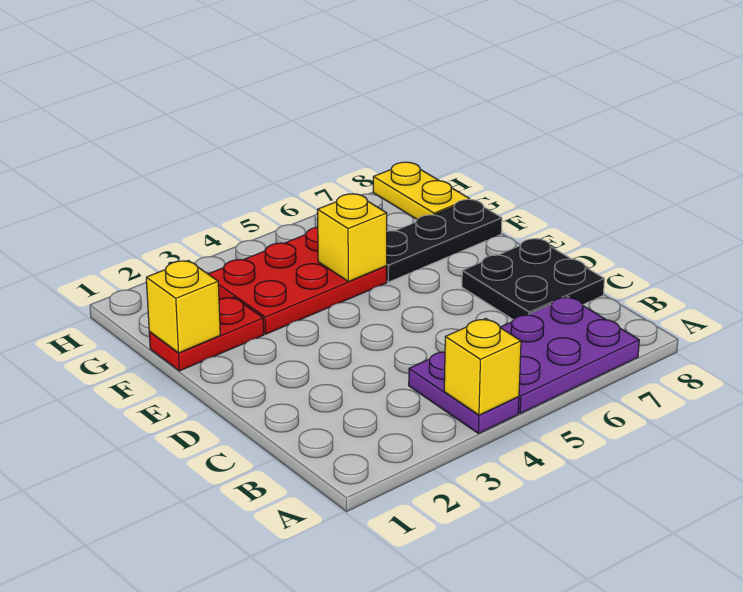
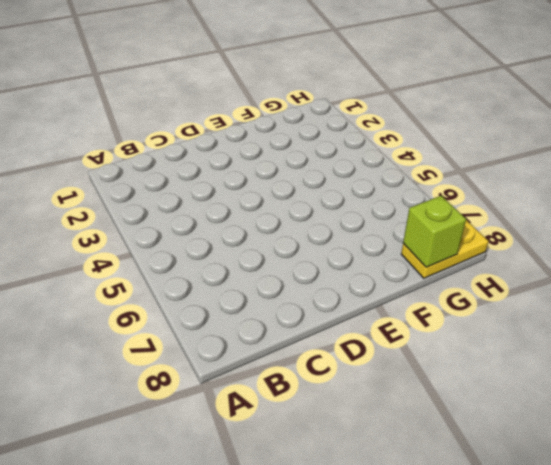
lime brick G8 level 2 -> none
none -> purple plate A4:B4 level 1
none -> purple plate A5:B7 level 1

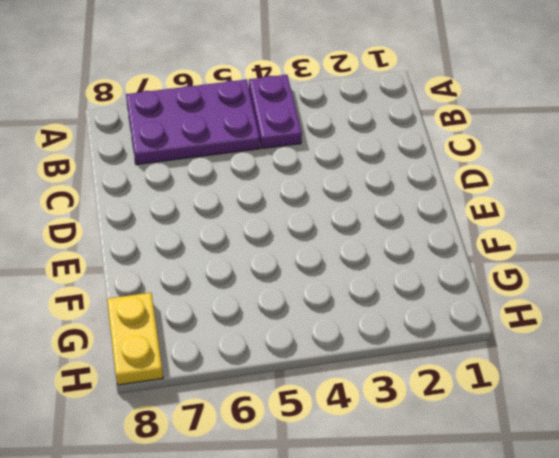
none -> black plate C7:D8 level 1
none -> red plate F1:F2 level 1

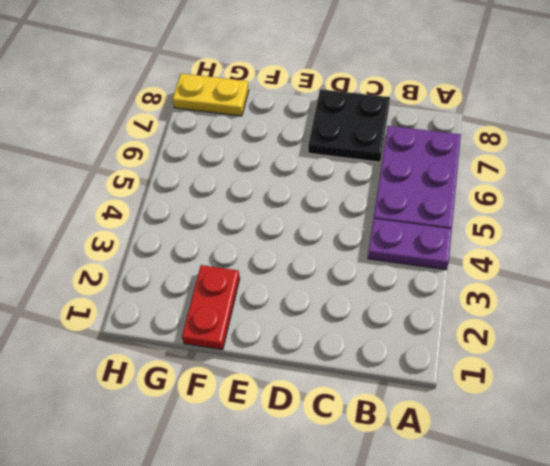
none -> red plate F3:G5 level 1
none -> black plate F6:F8 level 1

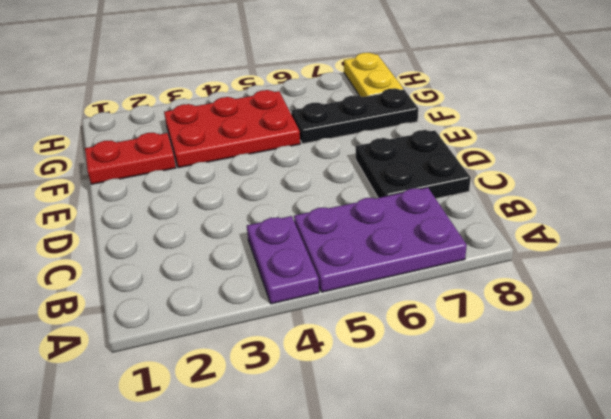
none -> yellow brick A4 level 2
none -> yellow brick F1 level 2

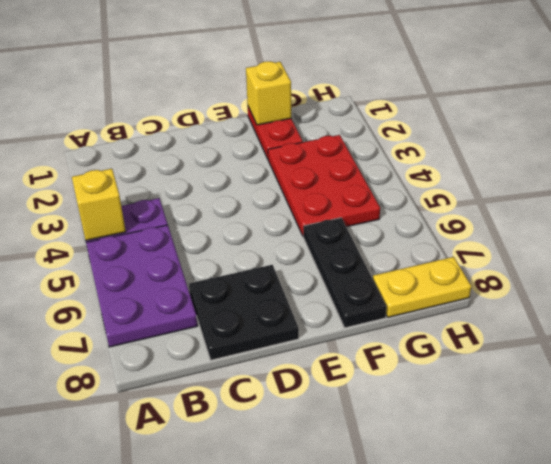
none -> yellow brick F5 level 2

